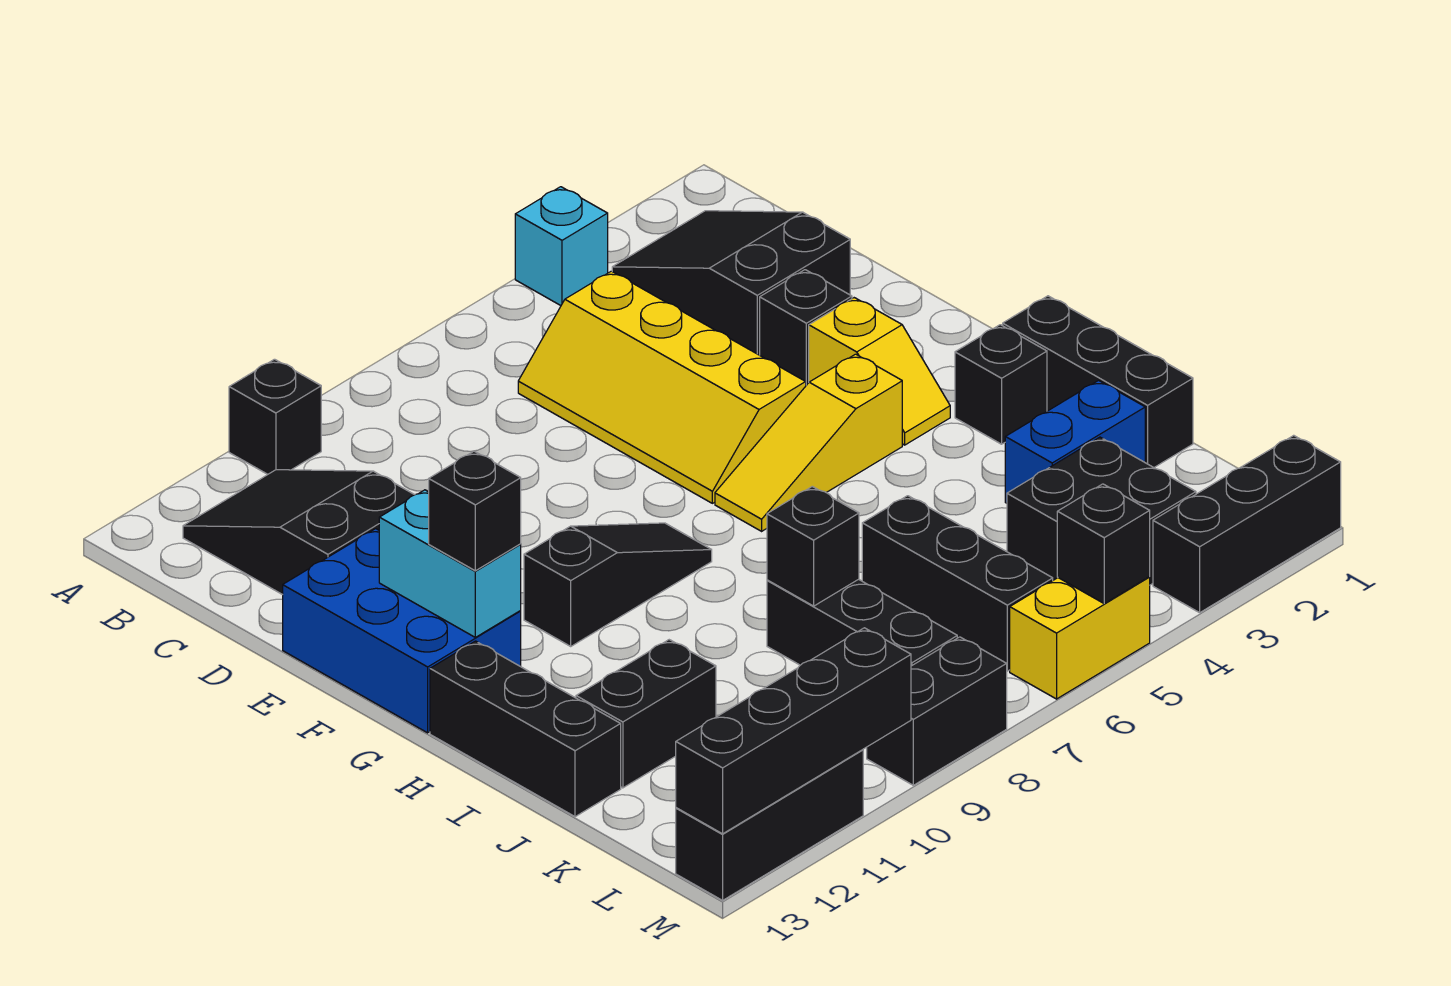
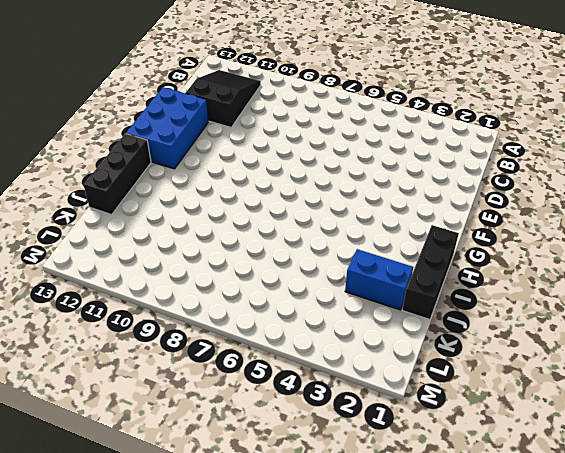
none -> cyan brick A4 level 1
none -> black brick A10 level 1
none -> black slope B2:D3 level 1 top D

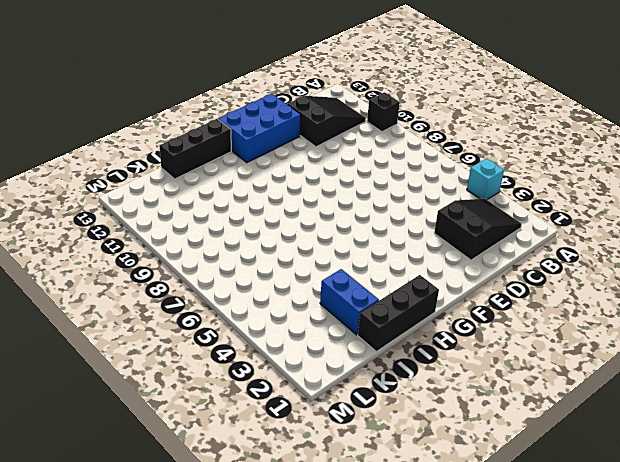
none -> yellow slope C5:F6 level 1 top 5
none -> black brick E3 level 1
none -> yellow slope F3:G3 level 1 top F

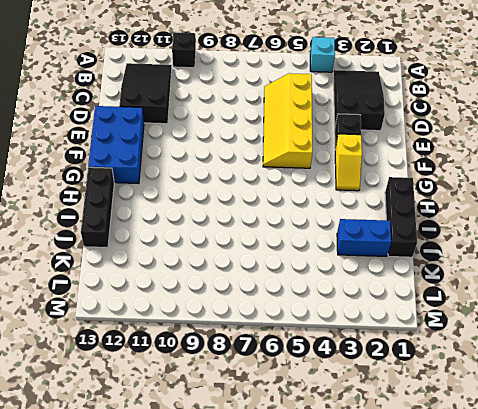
none -> yellow slope G4:G6 level 1 top 4
none -> black slope G8:G10 level 1 top 10
none -> black brick H2 level 1

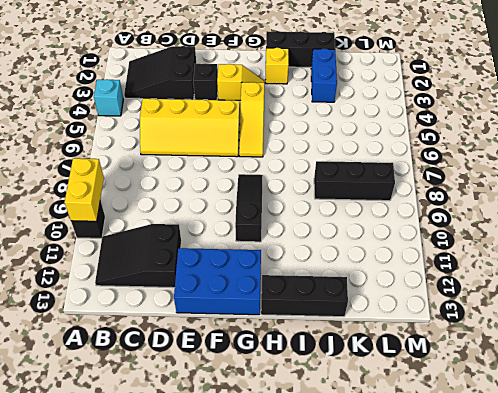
yellow brick A9:A10 level 2 -> yellow brick M5:M6 level 1
yellow brick H2 level 1 -> black brick H2 level 1
none -> black brick J6:L6 level 1
none -> black brick J11:J12 level 1
none -> black brick K3:L4 level 1

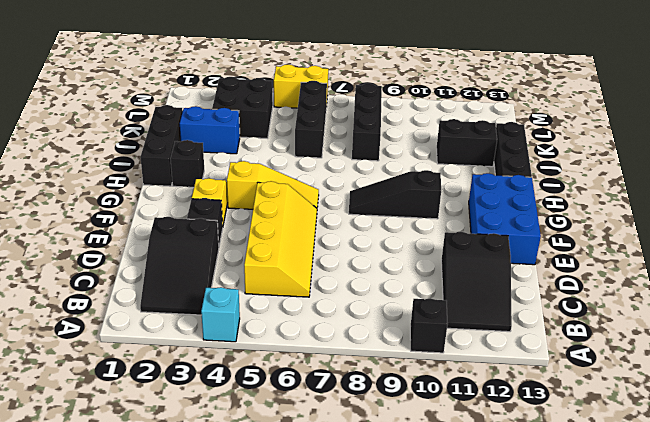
none -> black brick M1:M3 level 1
none -> black brick M8:M9 level 1
none -> black brick M11:M13 level 1

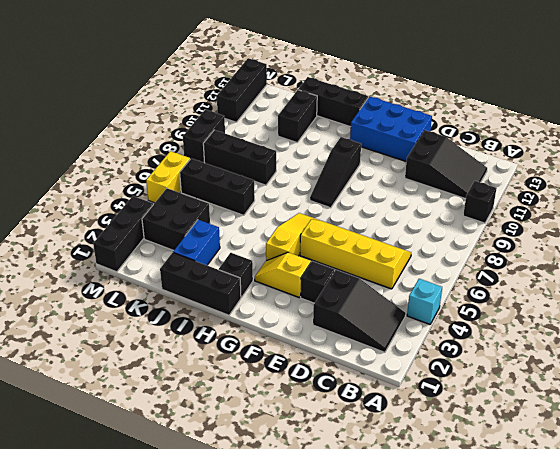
none -> cyan brick F12:G12 level 2
none -> black brick J8 level 2
none -> black brick M5 level 2

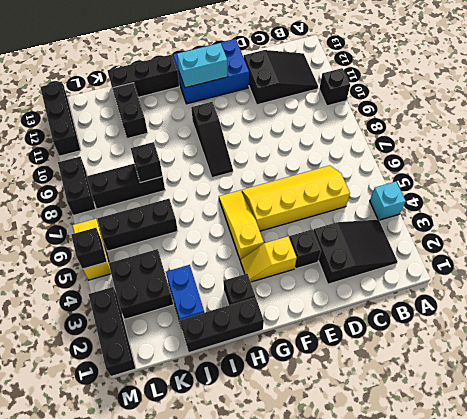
none -> black brick M10:M13 level 2
none -> black brick G12 level 3

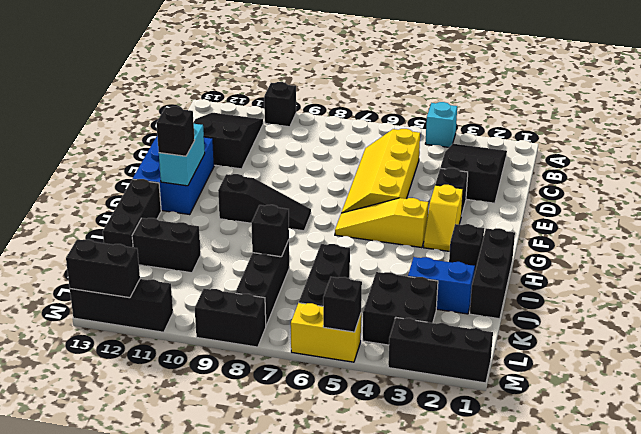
black brick M12:M13 level 2 -> black brick M10:M13 level 2

